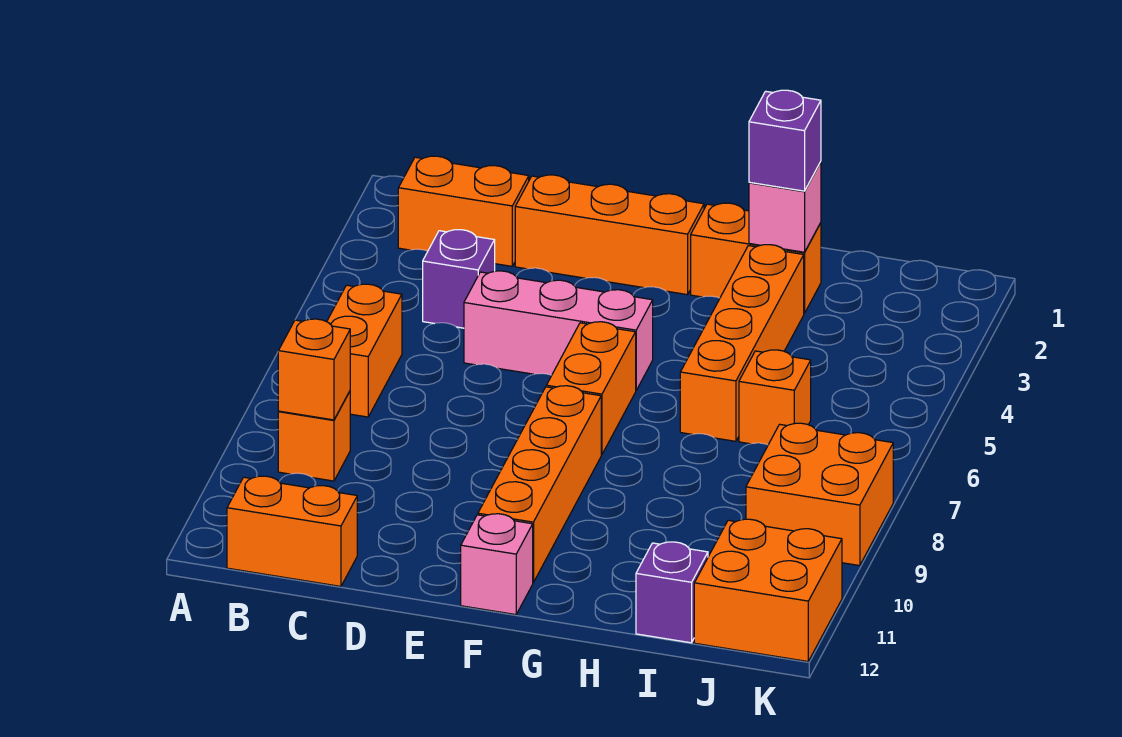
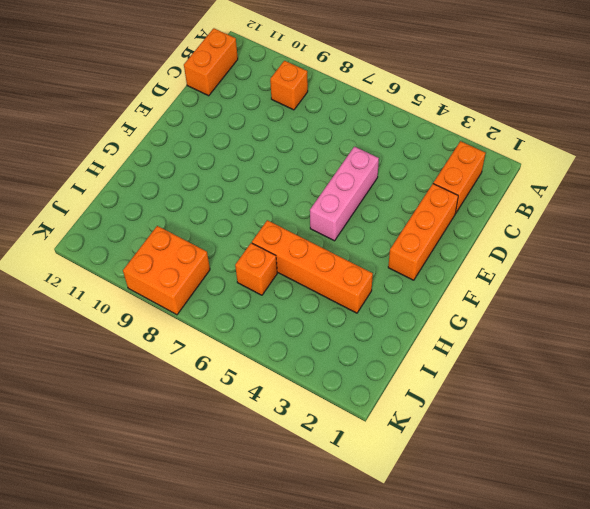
none -> orange brick B6:B7 level 1
none -> purple brick C4 level 1
none -> orange brick F6:F7 level 1

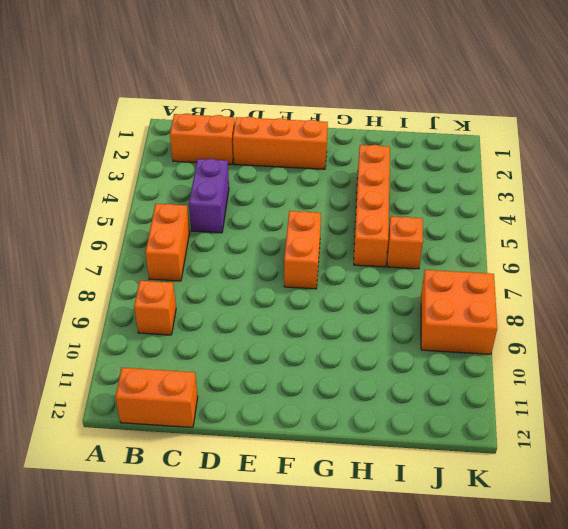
purple brick C4:C5 level 1 -> purple brick C4 level 1
none -> pink brick D5:F5 level 1
none -> orange brick F8:F11 level 1
none -> pink brick F12 level 1

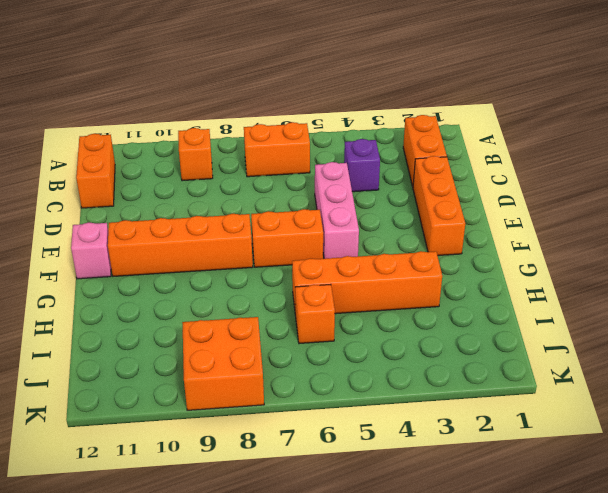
none -> orange brick G2:H2 level 1
none -> purple brick I12 level 1
none -> orange brick J11:K12 level 1

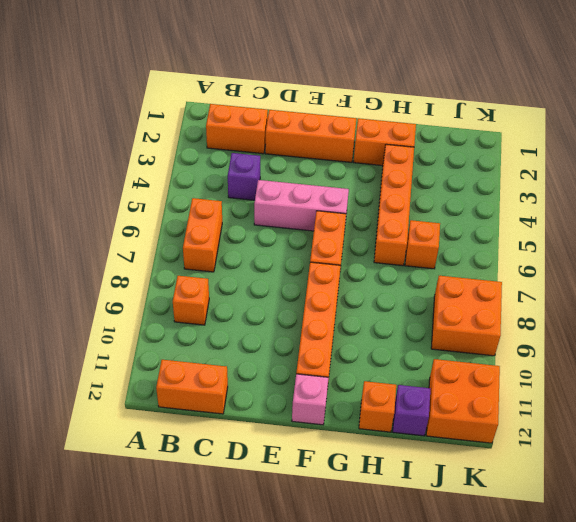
orange brick H12 level 1 -> orange brick B9 level 2
none -> pink brick H2 level 2
none -> purple brick H2 level 3

